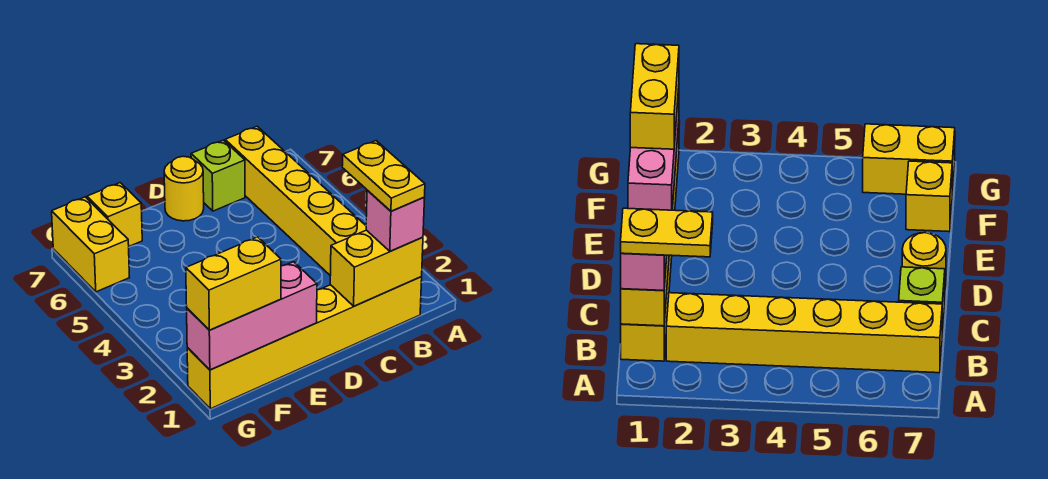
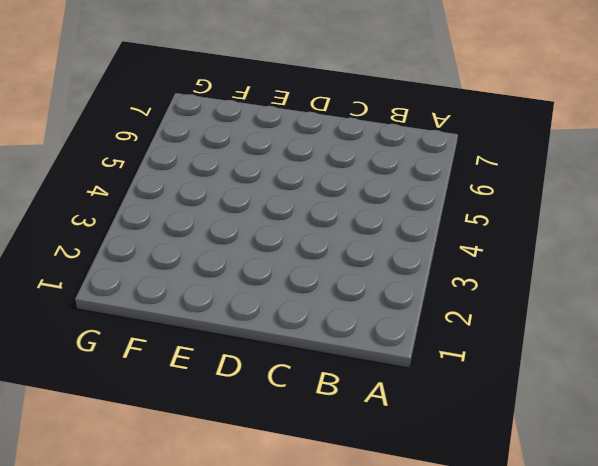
none -> yellow brick B1:G1 level 1
none -> yellow brick B2:B7 level 1

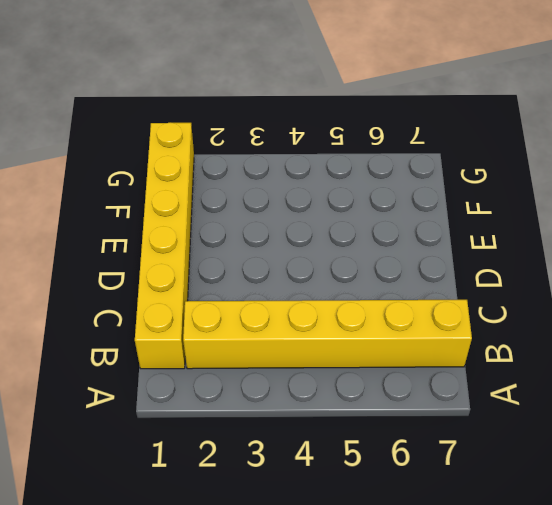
none -> lime brick C7 level 1
none -> yellow round brick D7 level 1

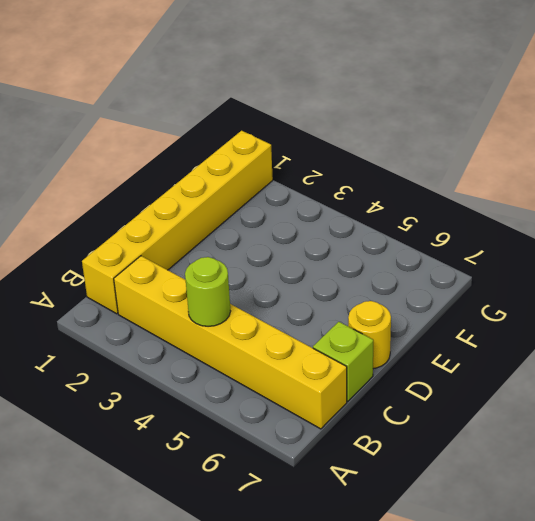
lime round brick B4 level 2 -> none
none -> yellow brick F7 level 1
none -> yellow brick G6:G7 level 1

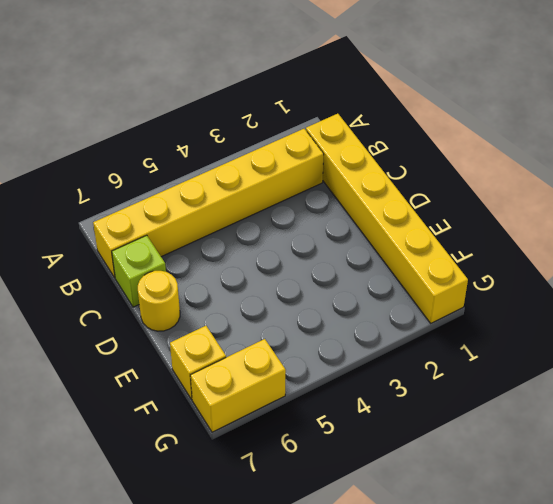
none -> yellow brick B1:C1 level 2
none -> pink brick E1:G1 level 2

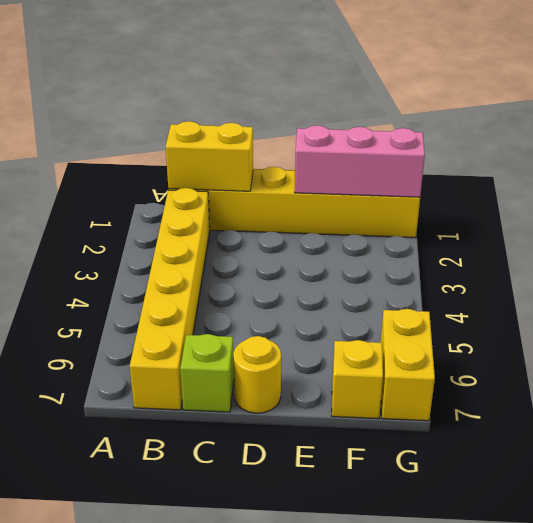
none -> pink brick B1 level 3
none -> yellow brick F1:G1 level 3

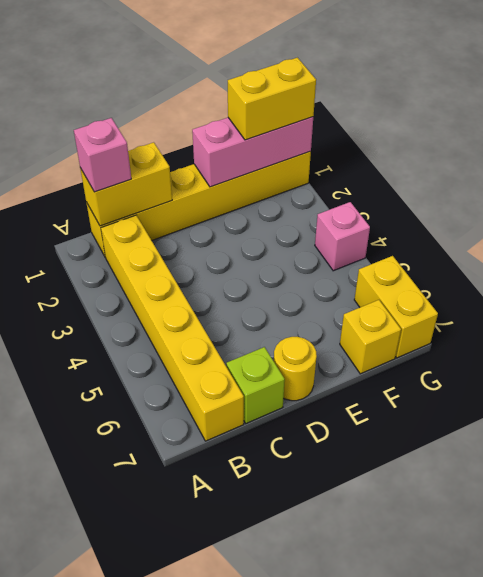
pink brick G4 level 1 -> none
none -> yellow plate B1:B2 level 4

